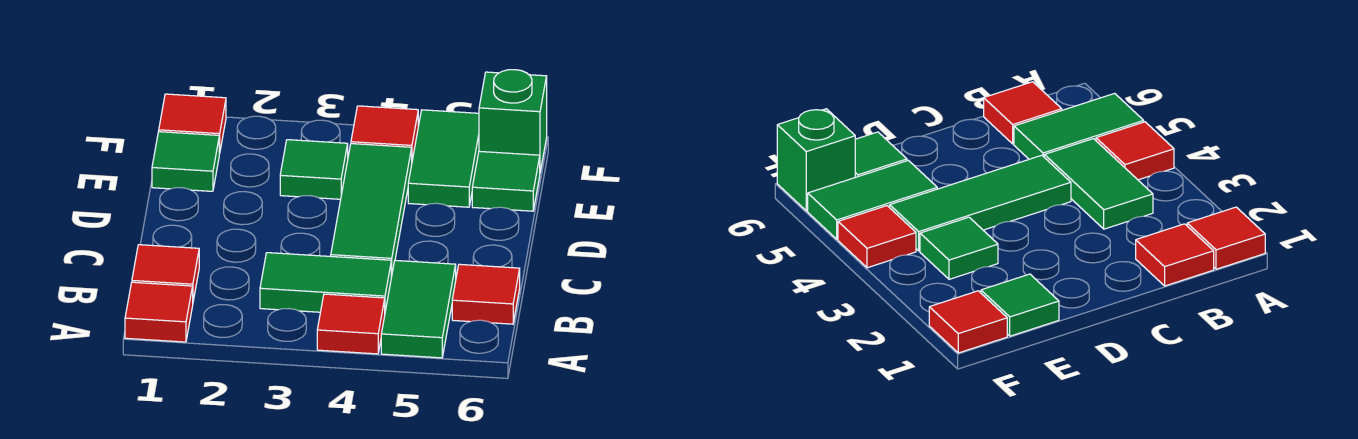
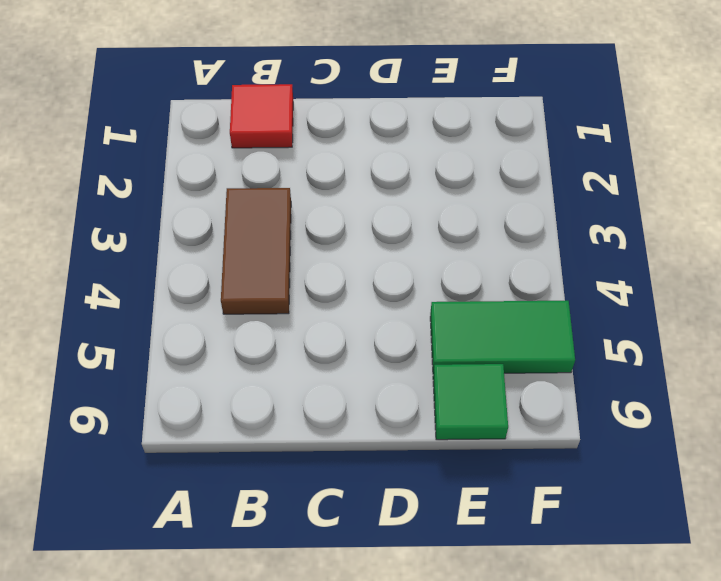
brown tile B3:B4 level 1 -> green tile B3:B4 level 1
none -> red tile A1 level 1
none -> red tile A4 level 1
none -> green tile A5:B5 level 1

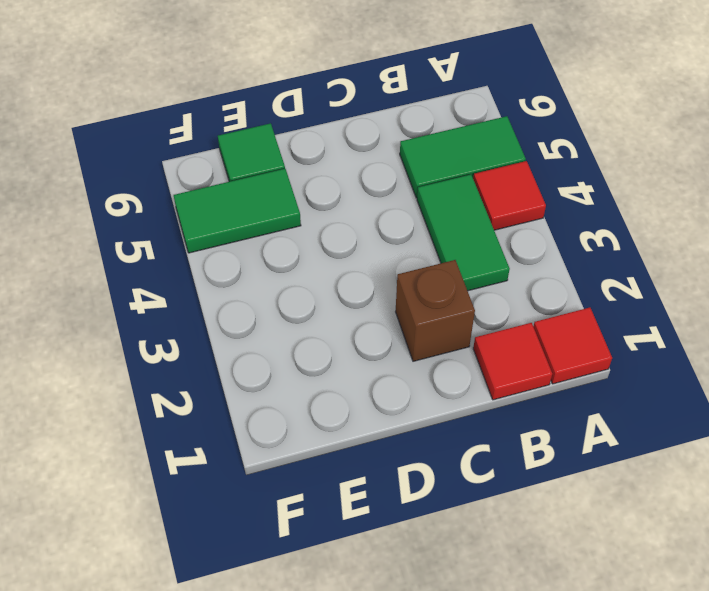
brown brick C2 level 1 -> none
none -> red tile B6 level 1
none -> green tile C4:E4 level 1
none -> green tile E1 level 1

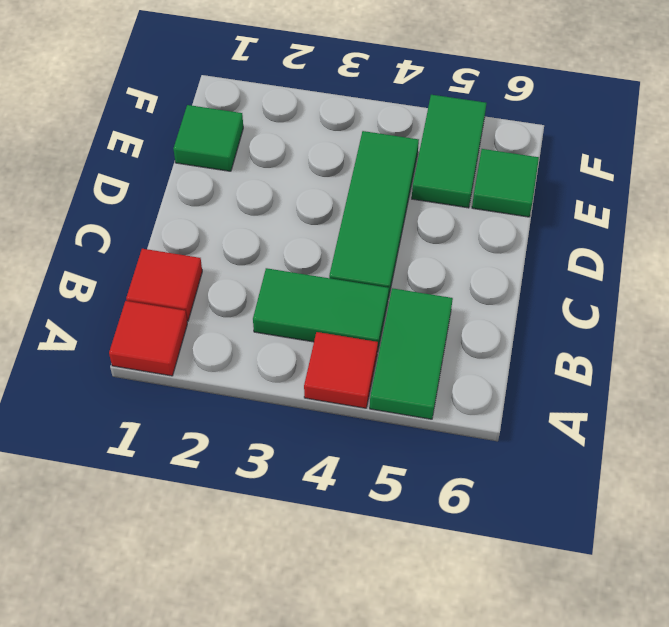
none -> red tile B6 level 1
none -> green tile E3 level 1
none -> red tile F1 level 1

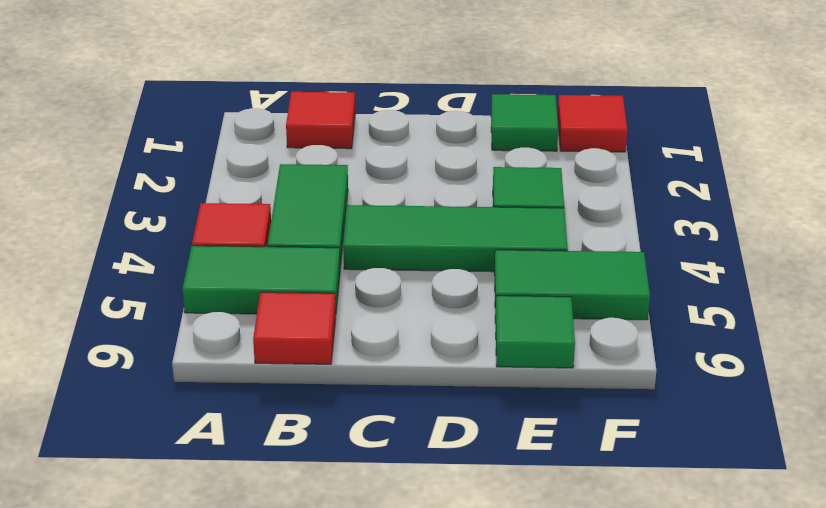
none -> red tile A1 level 1
none -> red tile F4 level 1
none -> green brick F6 level 1

